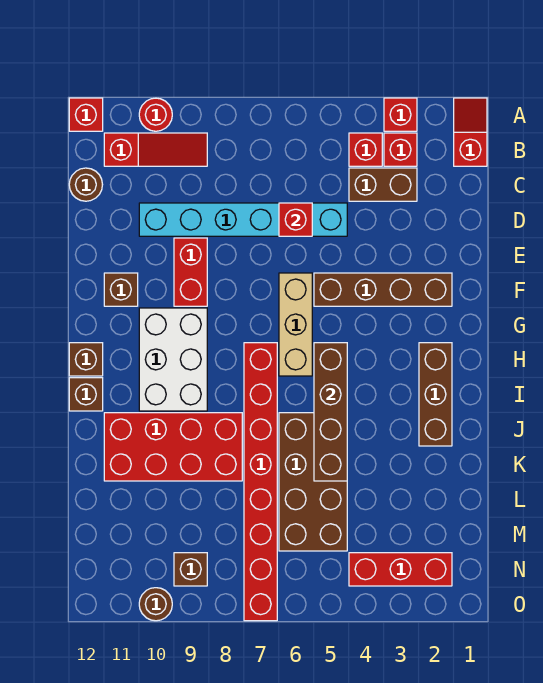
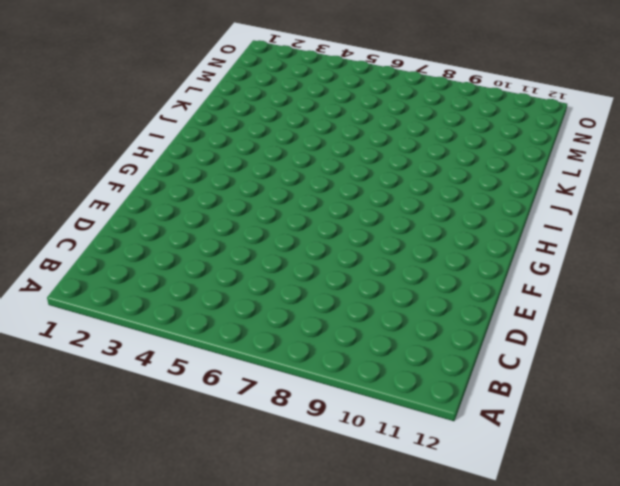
none -> red slope A1:B1 level 1 top B
none -> red brick A3 level 1
none -> red round brick A10 level 1

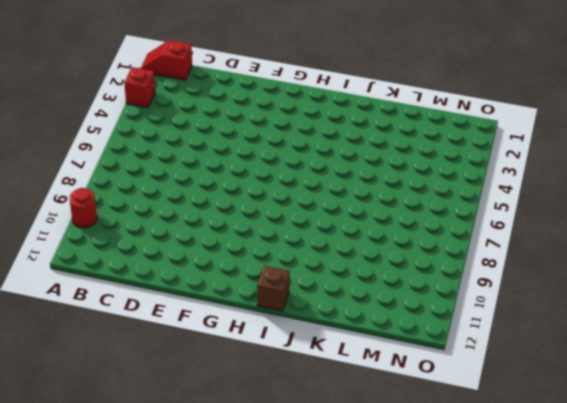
none -> red brick A12 level 1
none -> red brick B3 level 1
none -> red brick B4 level 1

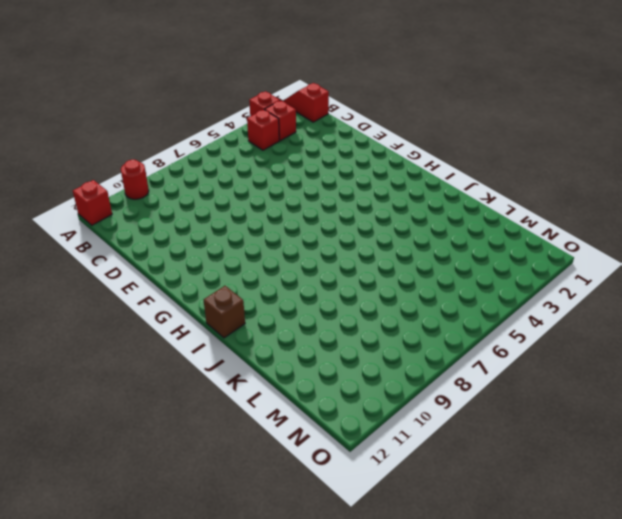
none -> red slope B9:B11 level 1 top 11
none -> brown brick C3:C4 level 1
none -> brown round brick C12 level 1

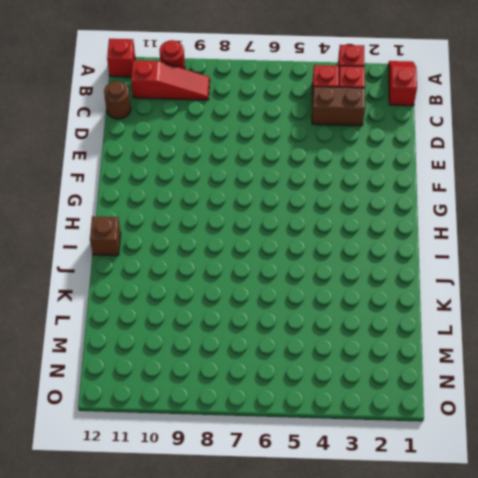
none -> cyan brick D5:D10 level 1
none -> red brick E9:F9 level 1
none -> brown brick F2:F5 level 1

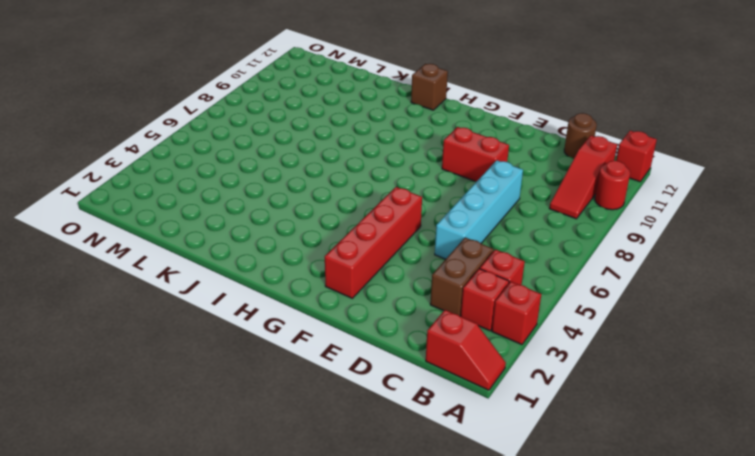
cyan brick D5:D8 level 1 -> cyan brick D5:D10 level 1
red brick F2:F5 level 1 -> brown brick F2:F5 level 1
none -> tan brick F6:H6 level 1
none -> brown brick F11 level 1
none -> white brick G9:I10 level 1

